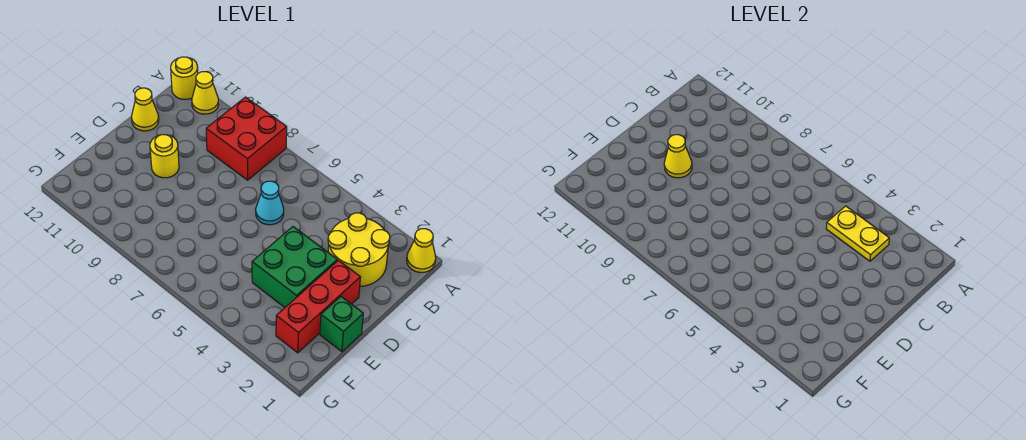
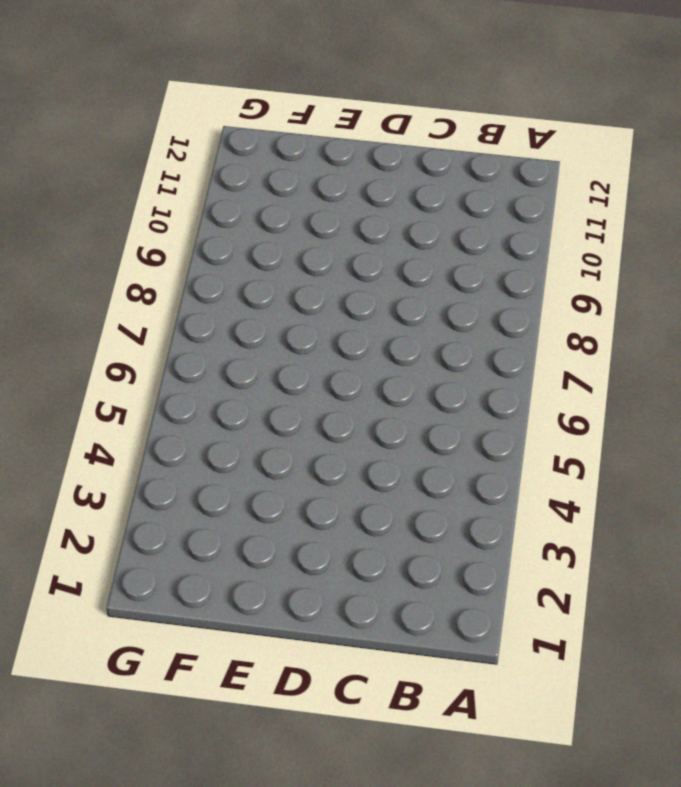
none -> yellow cone A1 level 1
none -> red brick A8:B9 level 1
none -> yellow cone A11 level 1

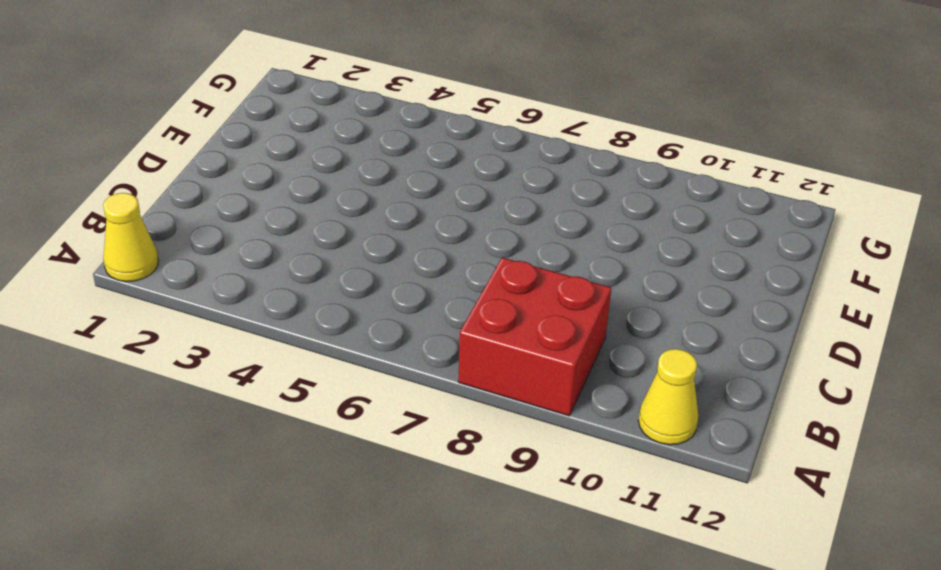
none -> yellow round brick A12 level 1
none -> yellow round brick B2:C3 level 1
none -> cyan cone C6 level 1

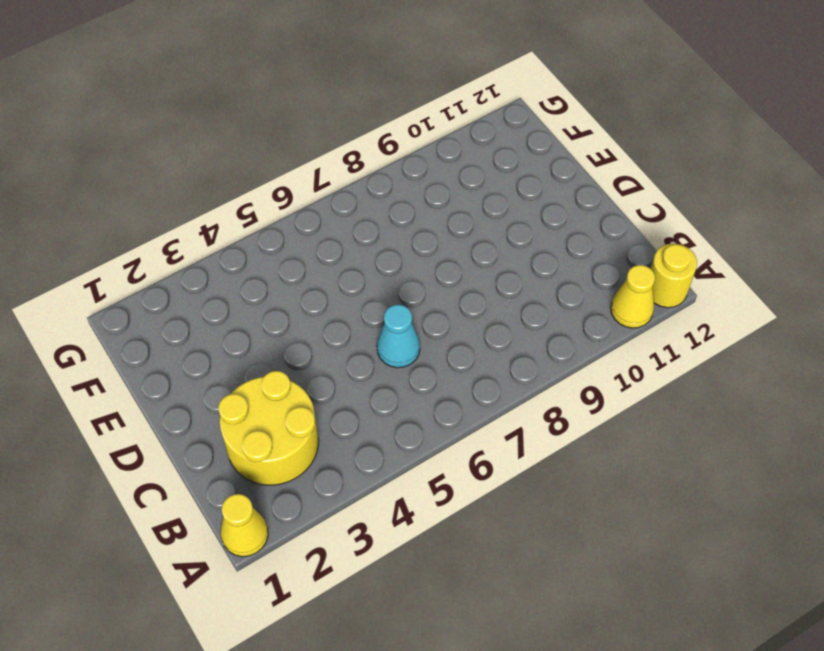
none -> red brick A8:B9 level 1
none -> yellow cone C12 level 1
none -> red brick D2:F2 level 1

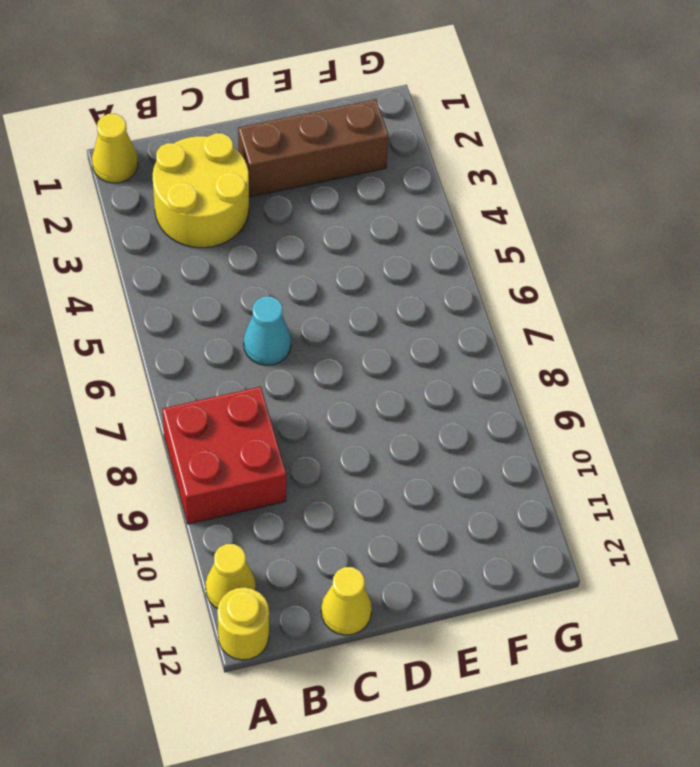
brown brick D2:F2 level 1 -> red brick D2:F2 level 1
none -> green brick D3:E4 level 1
none -> yellow round brick D10 level 1
none -> green brick E1 level 1

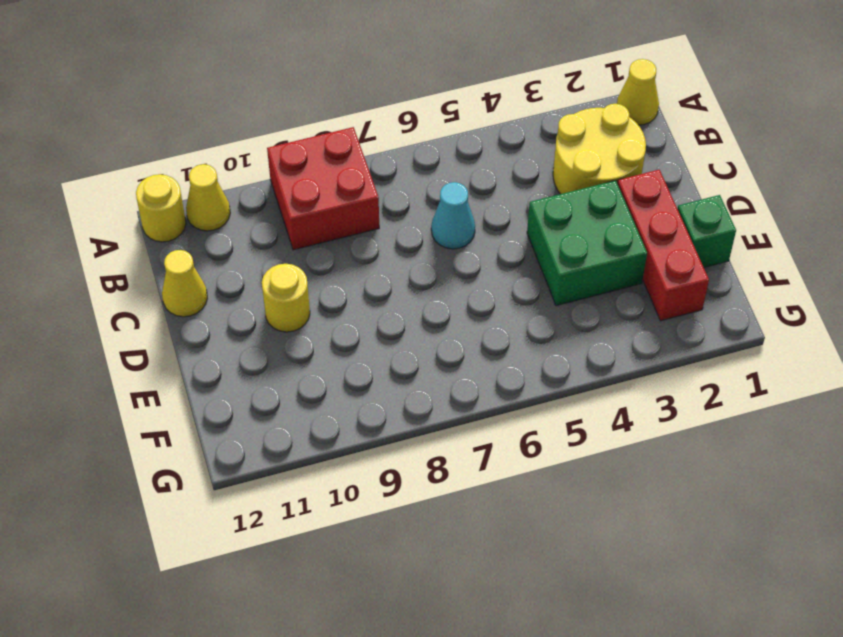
none -> yellow plate B3:B4 level 2
none -> yellow cone D10 level 2

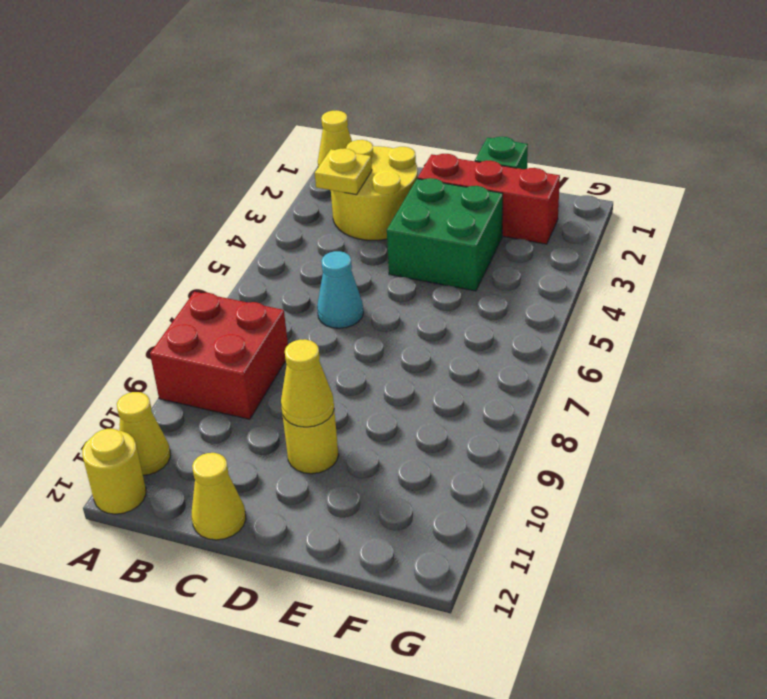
yellow plate B3 level 2 -> yellow plate B3:B4 level 2

